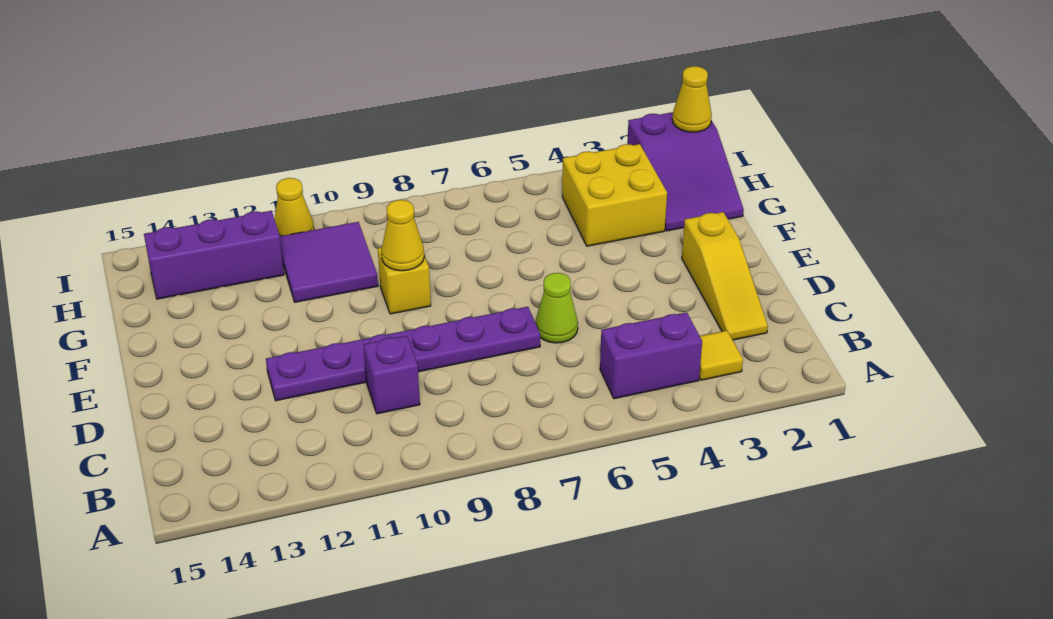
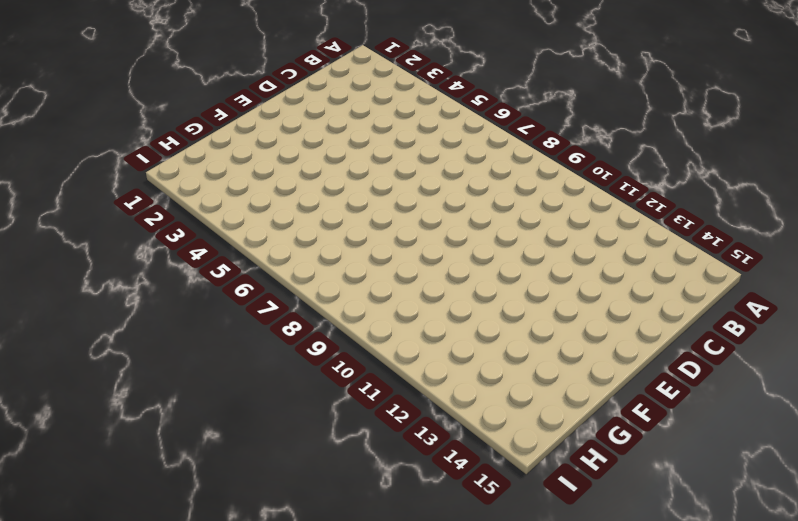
none -> yellow tile B3 level 1
none -> purple brick B4:B5 level 1
none -> yellow slope C2:E2 level 1 top E

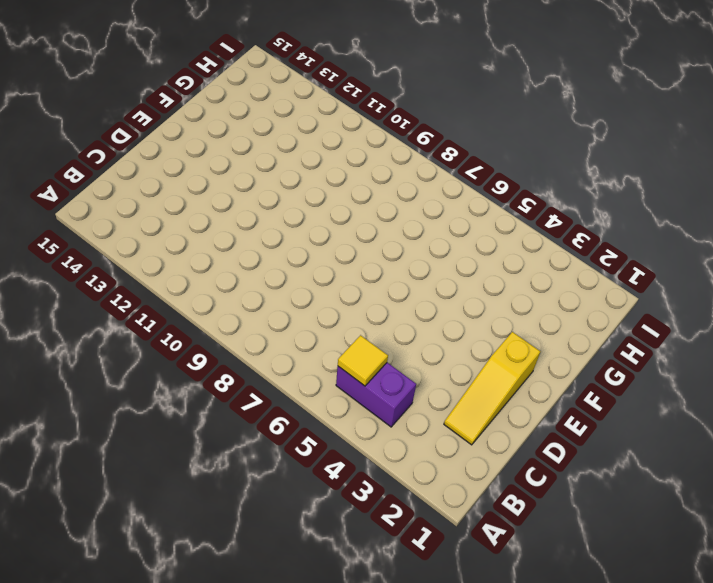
yellow tile B5 level 2 -> yellow tile B3 level 1
none -> purple brick C10 level 1
none -> lime cone D6 level 1
none -> purple plate D7:D12 level 1

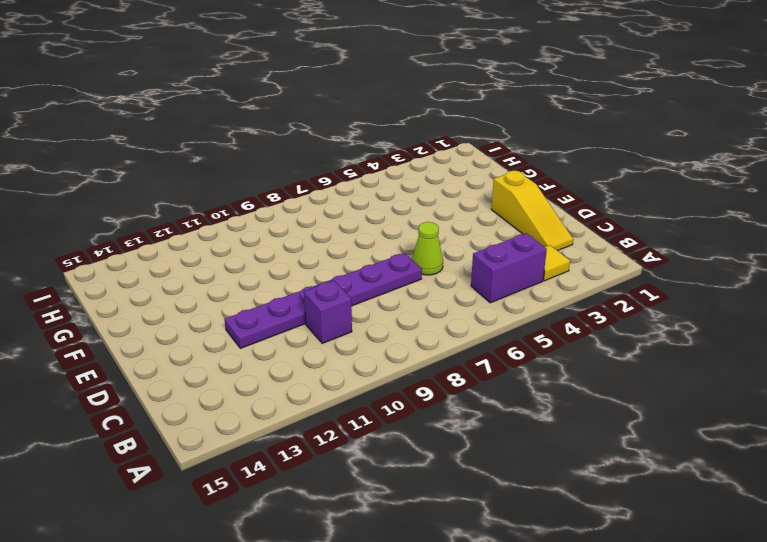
none -> yellow brick F9 level 1
none -> purple slope G1:I2 level 1 top I
none -> yellow brick G3:H4 level 1

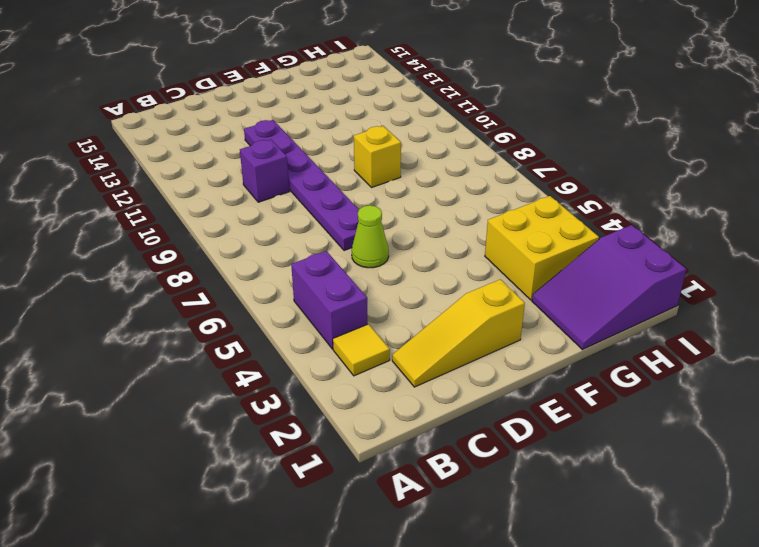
none -> purple tile G10:H11 level 1
none -> purple brick H12:H14 level 1
none -> yellow cone I11 level 1

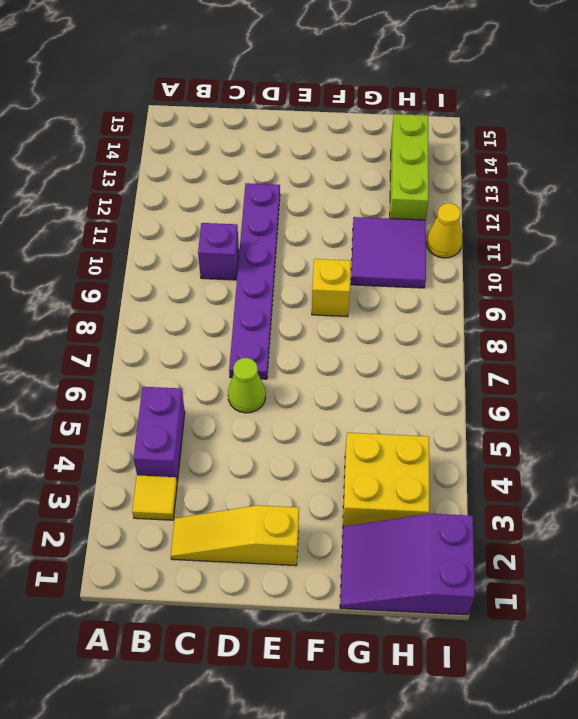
lime brick H12:H14 level 1 -> purple brick H12:H14 level 1
none -> yellow cone F9 level 2
none -> yellow cone I1 level 2

